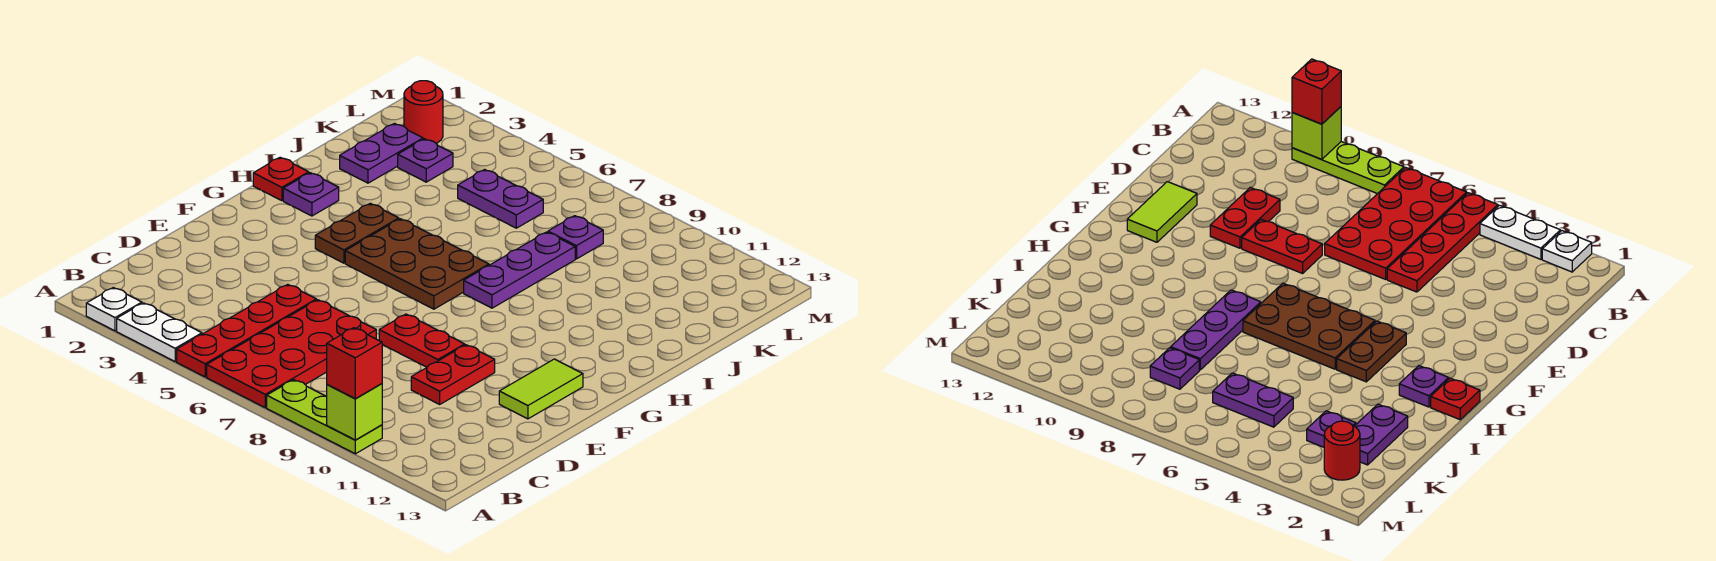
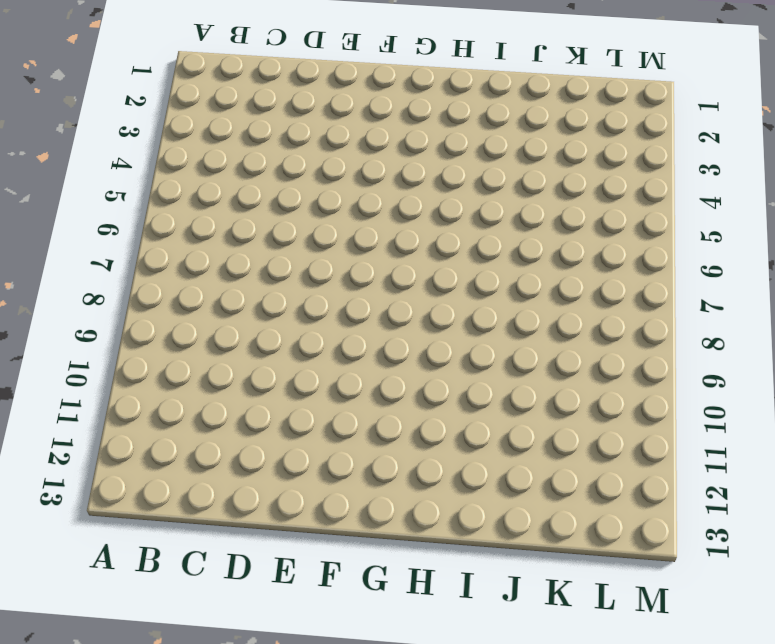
none -> white plate A2 level 1
none -> white plate A3:A4 level 1
none -> red plate A5:D5 level 1

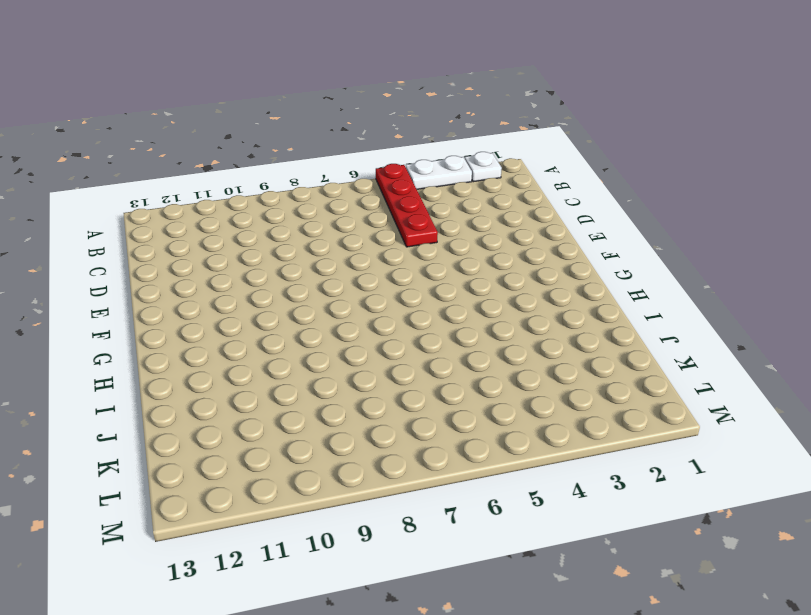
none -> red plate A6:D7 level 1
none -> lime plate A8:A10 level 1
none -> red plate D10:E10 level 1

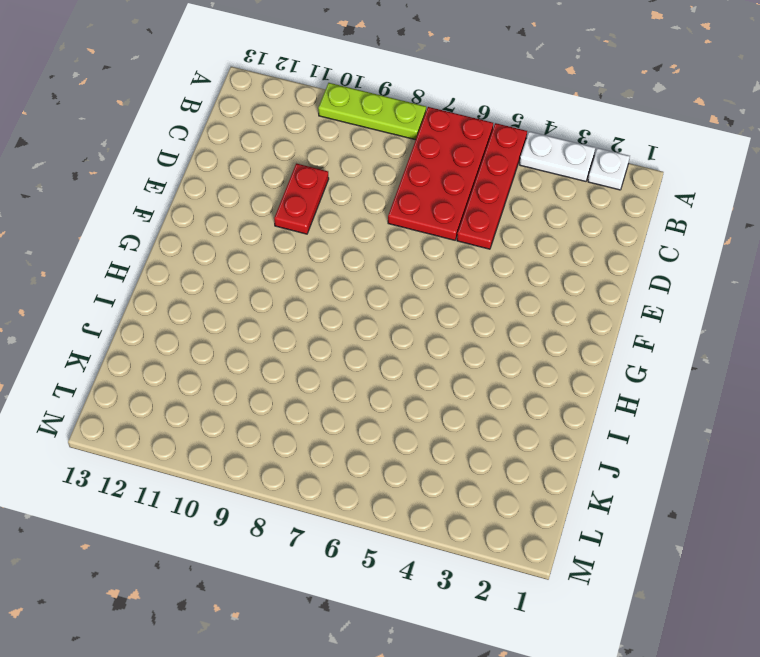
none -> red plate E8:E9 level 1
none -> lime tile E12:F12 level 1
none -> brown plate G4:H4 level 1

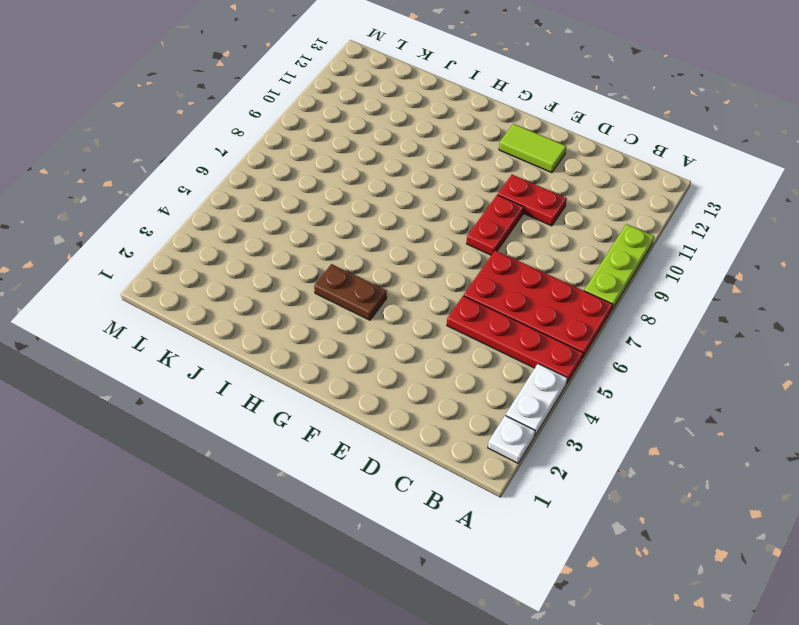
none -> brown plate G5:H7 level 1
none -> red plate H1 level 1
none -> purple plate H2 level 1

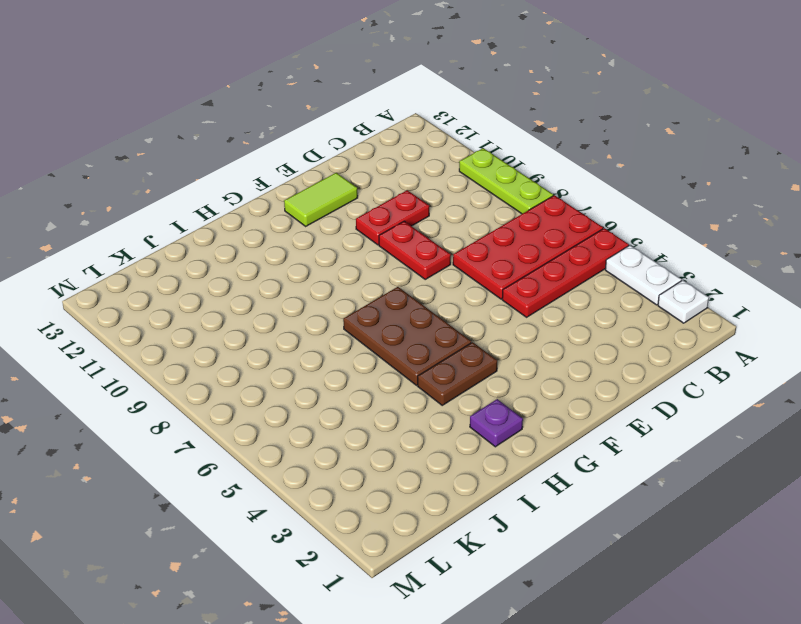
none -> red plate H1 level 1
none -> purple plate H8:J8 level 1
none -> purple plate J2:K2 level 1

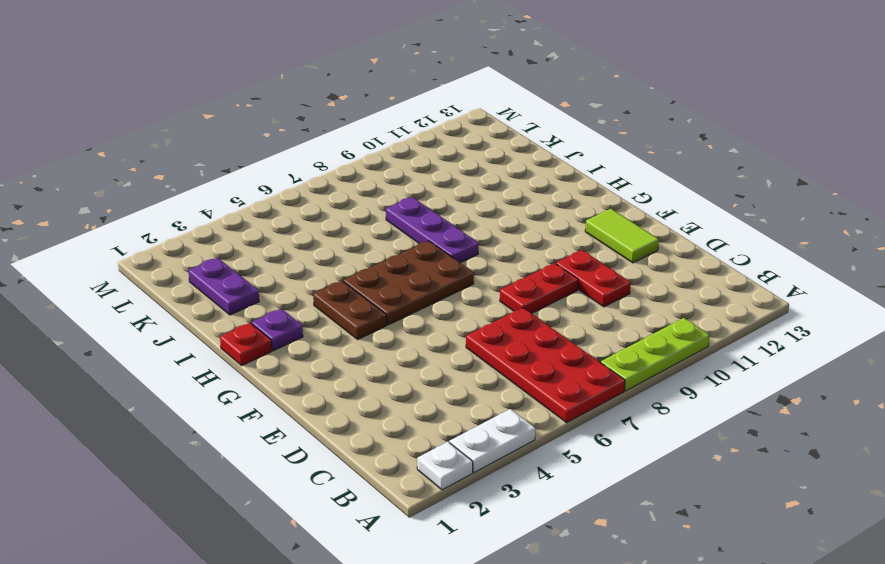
none -> red plate A5:D5 level 1
none -> purple plate K3 level 1
none -> purple plate K5:K6 level 1

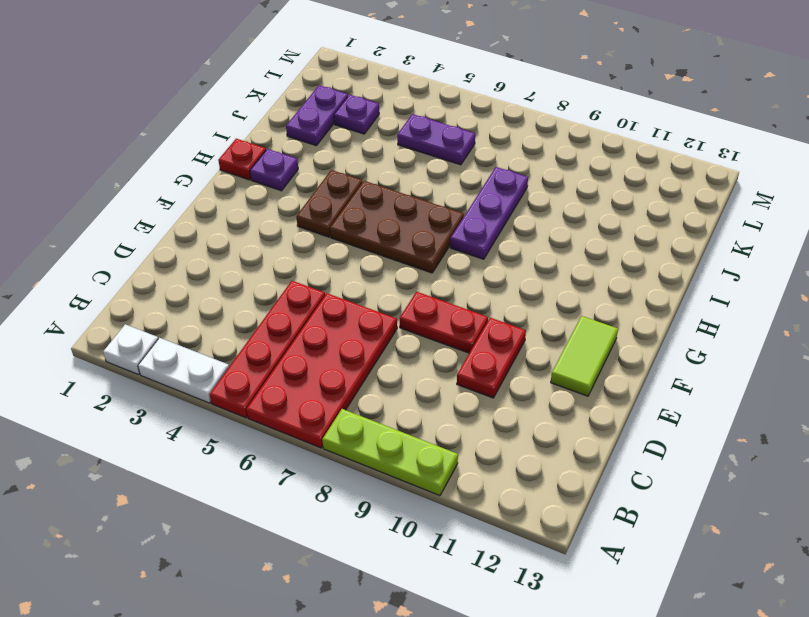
none -> purple plate K8 level 1
none -> red round brick L2 level 1
none -> lime brick A10 level 2

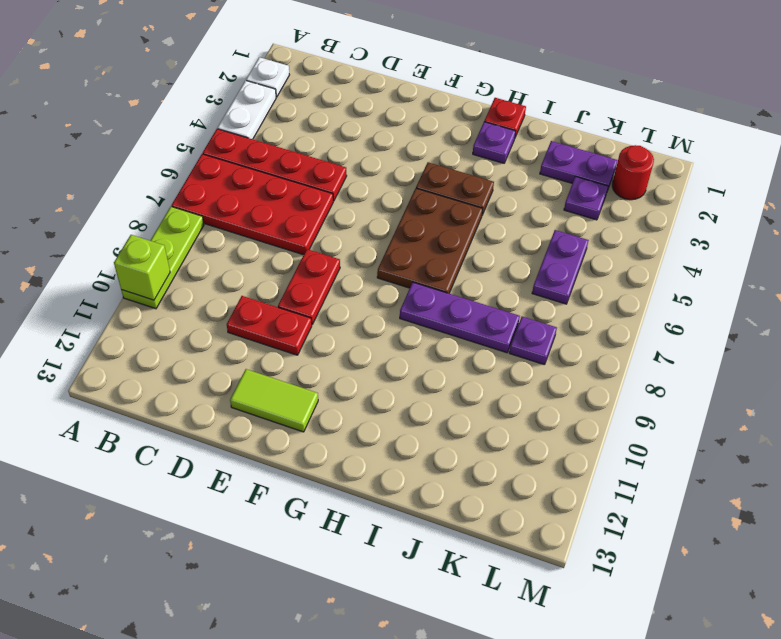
none -> red brick A10 level 3

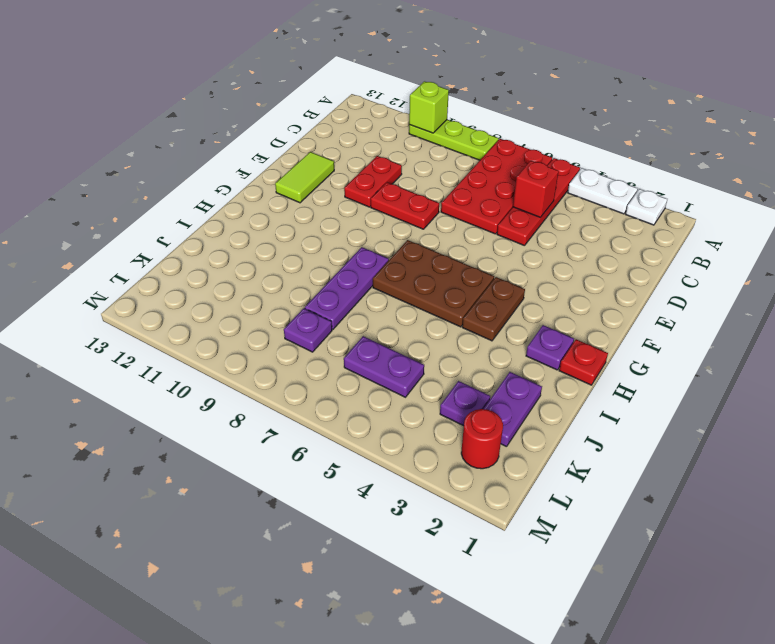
red brick C5 level 2 -> red brick A10 level 3

